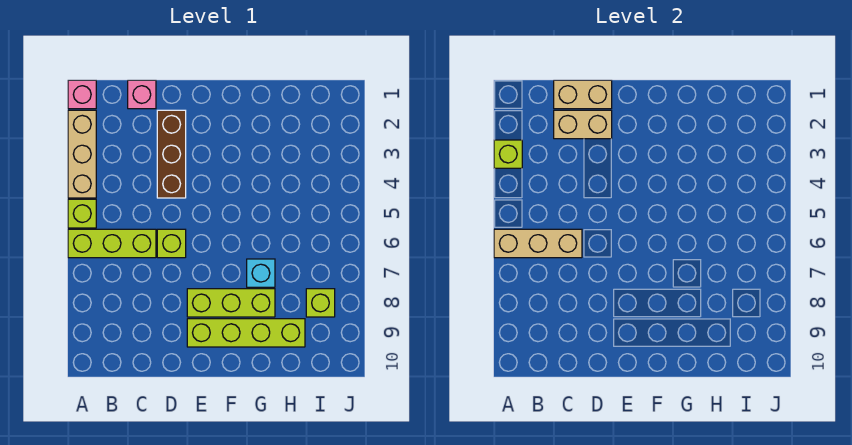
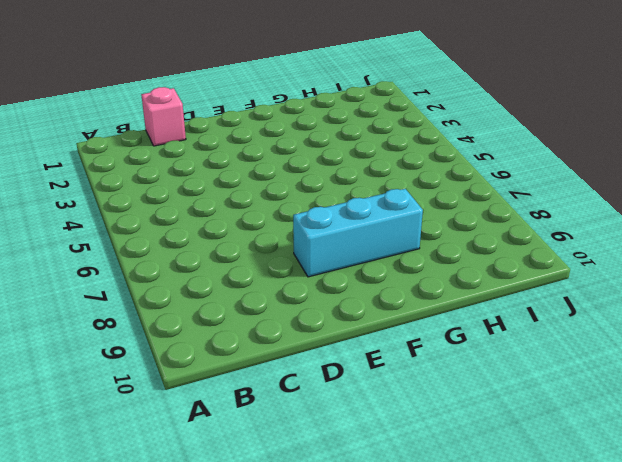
cyan brick E8:G8 level 1 -> lime brick E8:G8 level 1
none -> pink brick A1 level 1
none -> tan brick A2:A4 level 1
none -> lime brick A5 level 1

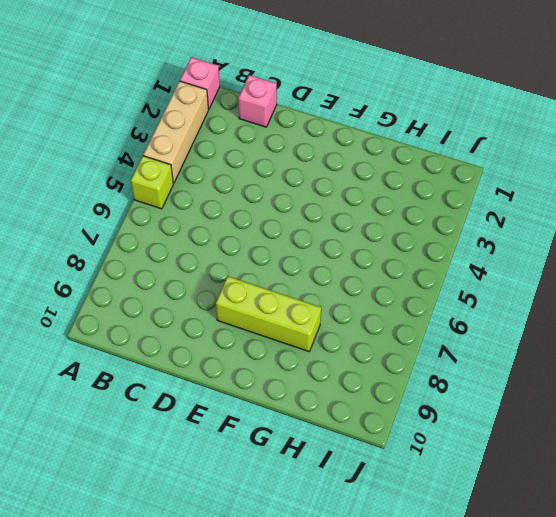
none -> lime brick A6:C6 level 1
none -> brown brick D2:D4 level 1
none -> lime brick D6 level 1

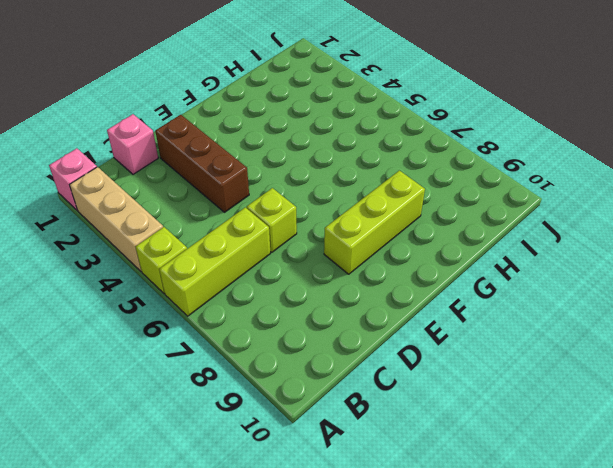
none -> lime brick E9:H9 level 1
none -> cyan brick G7 level 1
none -> lime brick I8 level 1

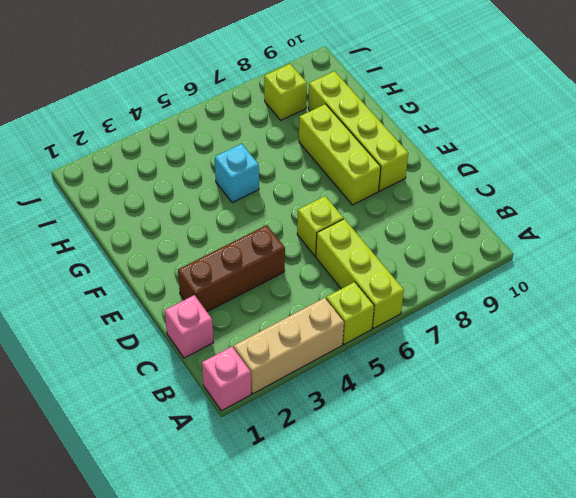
cyan brick G5 level 1 -> cyan brick G7 level 1
none -> lime brick A3 level 2
none -> tan brick A6:C6 level 2
none -> tan brick C1:D1 level 2

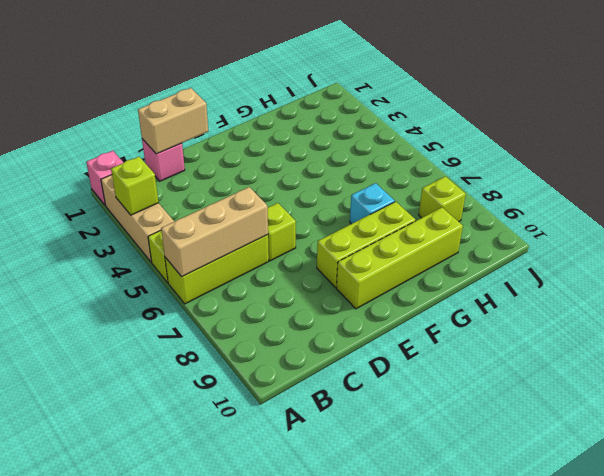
none -> brown brick D2:D4 level 1
none -> tan brick C2:D2 level 2

